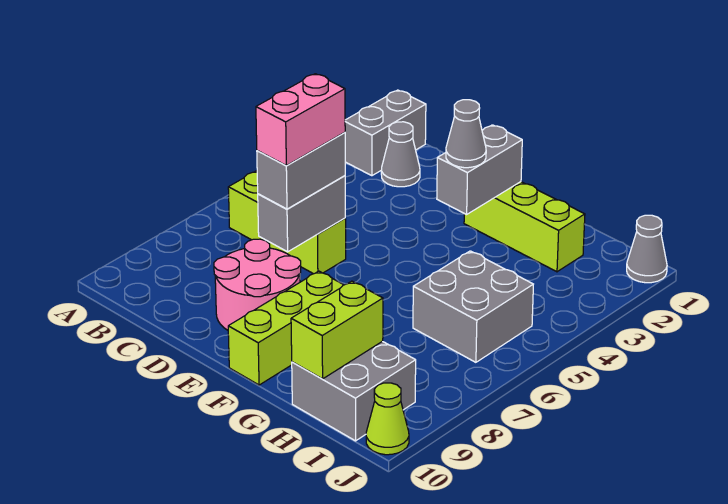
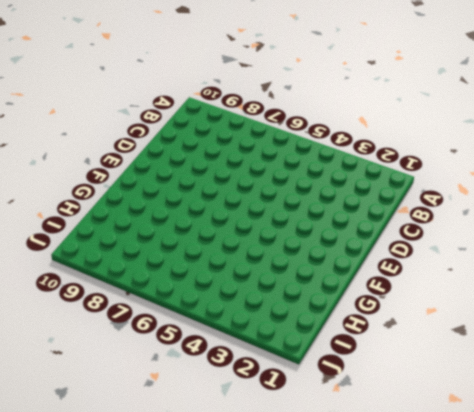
none -> grey brick B1:B2 level 1
none -> lime brick B6:D6 level 1
none -> grey cone C2 level 1

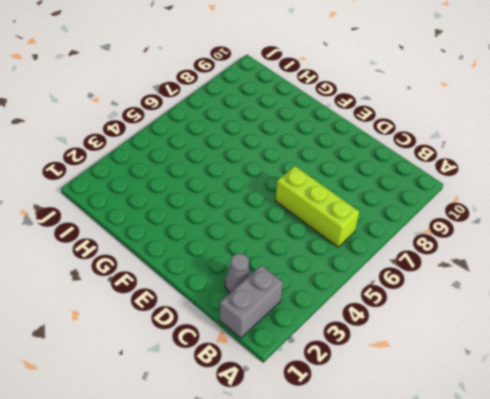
none -> pink round brick D8:E9 level 1
none -> lime brick F2:H2 level 1
none -> lime brick F8:F10 level 1

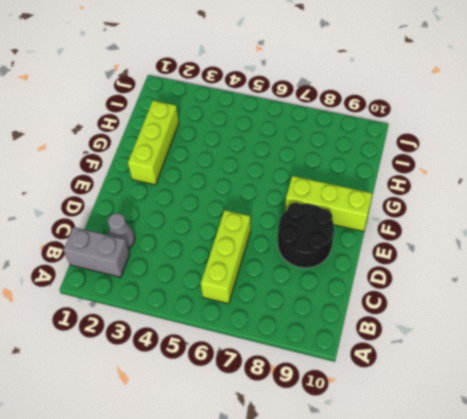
black round brick D8:E9 level 1 -> pink round brick D8:E9 level 1
none -> grey brick H5:I6 level 1
none -> grey brick H9:I10 level 1
none -> grey cone J1 level 1

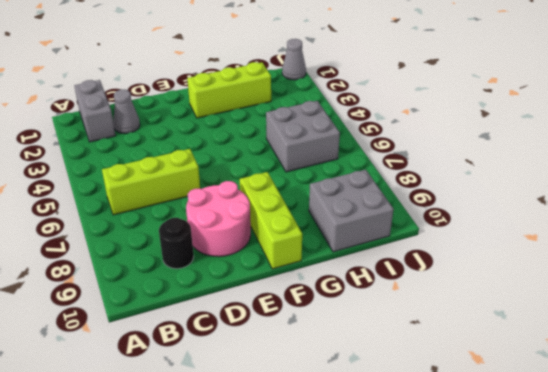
black round brick C9 level 1 -> none
none -> lime cone J10 level 1
none -> grey brick D6:D7 level 2
none -> grey brick F2:F3 level 2

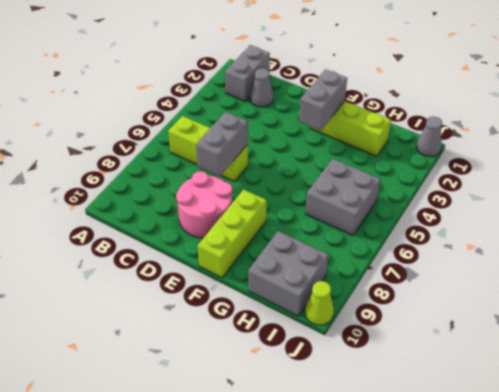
none -> lime brick H9:H10 level 2
none -> grey brick D6:D7 level 3
none -> grey cone F3 level 3

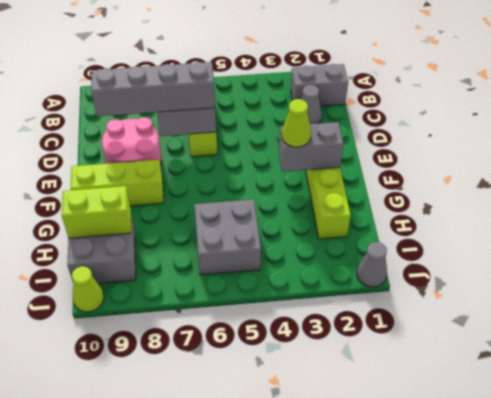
grey brick D6:D9 level 3 -> grey brick D6:D7 level 3
lime cone F3 level 3 -> grey cone F3 level 3
none -> pink brick D6:D7 level 4

